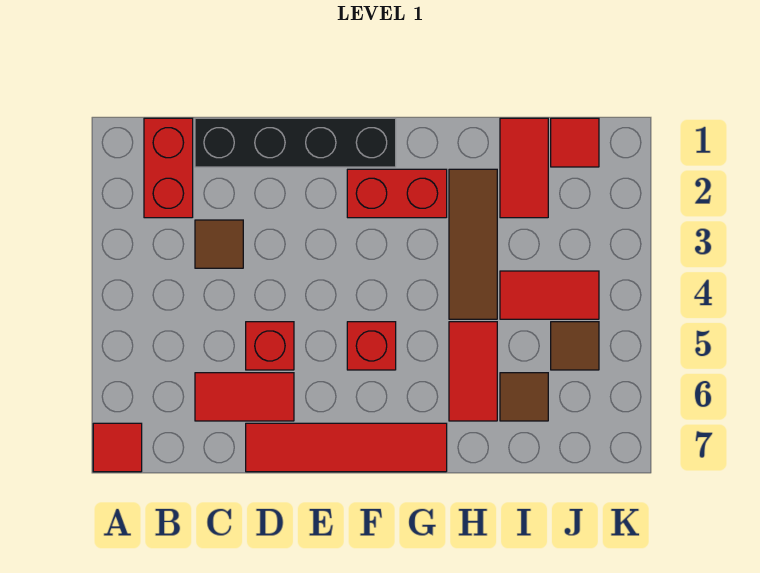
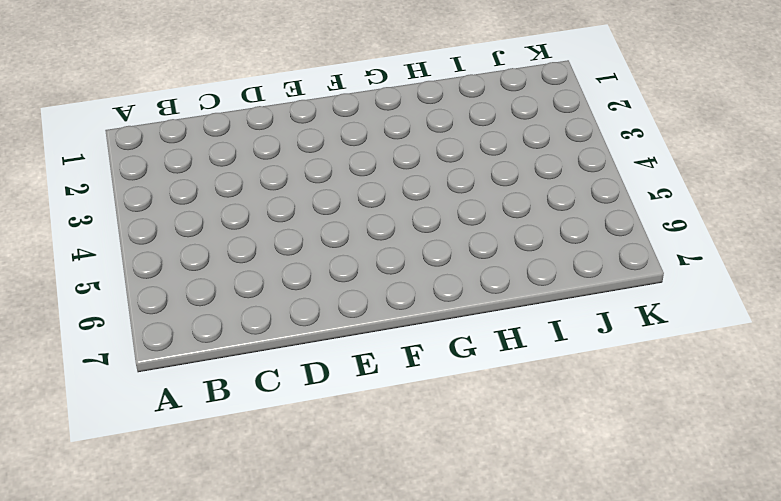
none -> red tile A7 level 1
none -> red brick B1:B2 level 1
none -> black brick C1:F1 level 1

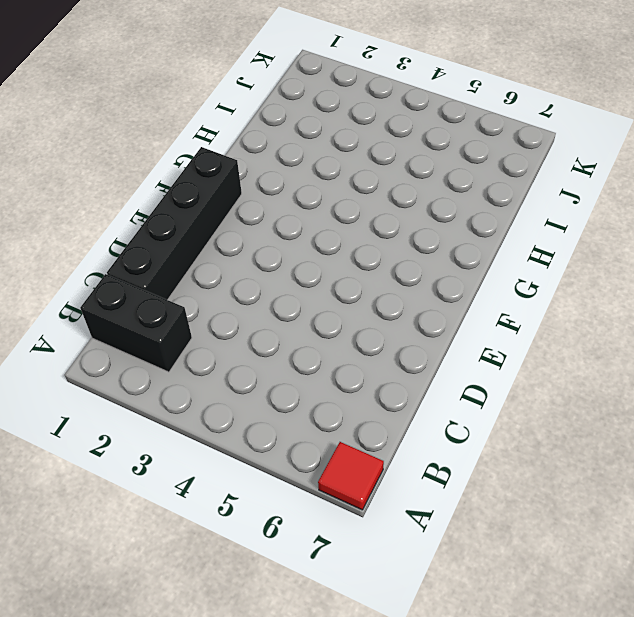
black brick B1:B2 level 1 -> red brick B1:B2 level 1
none -> brown tile C3 level 1
none -> red tile C6:D6 level 1
none -> red brick D5 level 1

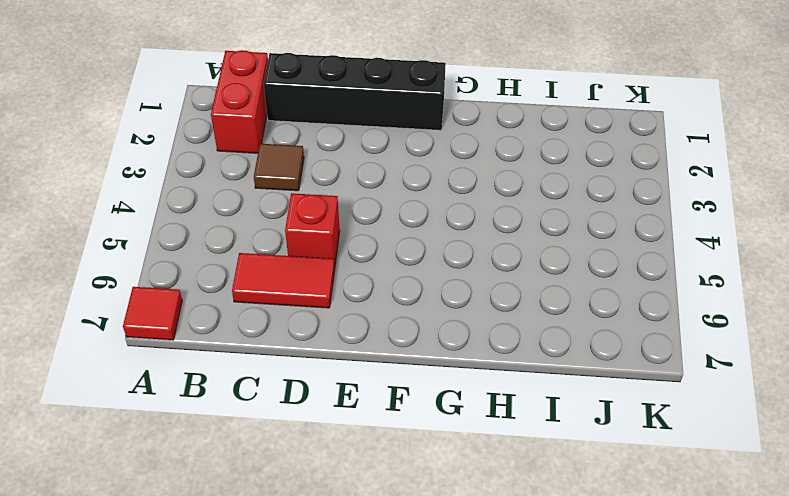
none -> red tile D7:G7 level 1
none -> red brick F2:G2 level 1
none -> red brick F5 level 1

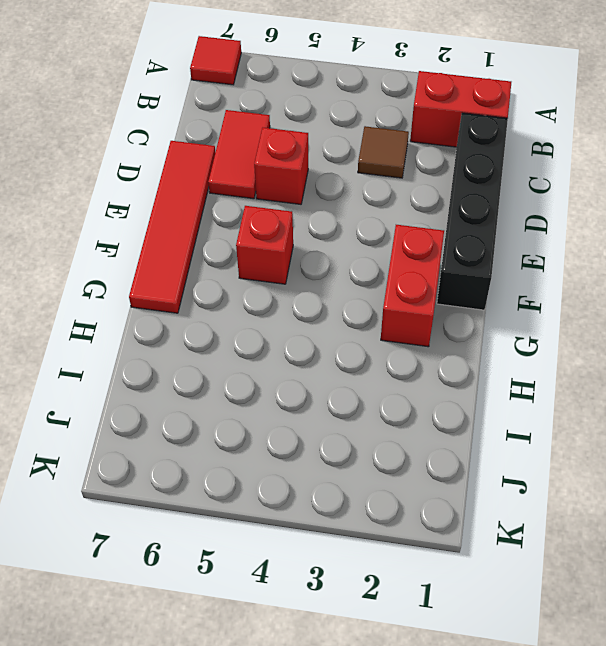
none -> brown tile H2:H4 level 1
none -> red tile H5:H6 level 1
none -> red tile I1:I2 level 1

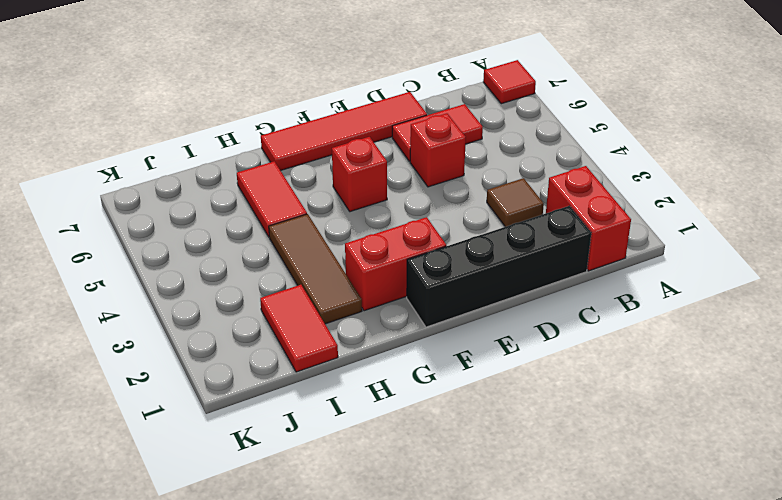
none -> red tile I4:J4 level 1
none -> brown tile I6 level 1
none -> red tile J1 level 1

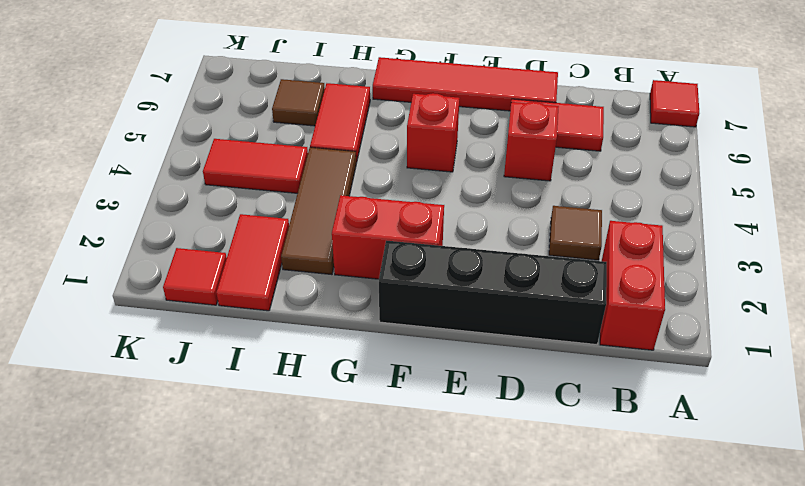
none -> brown tile J5 level 1

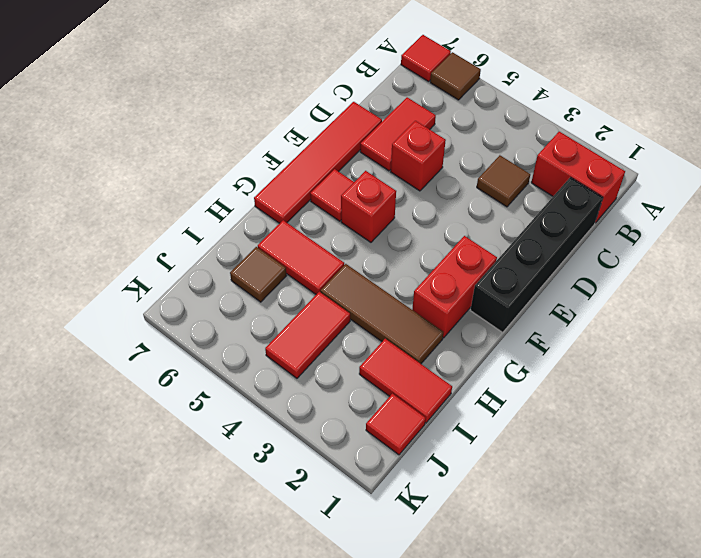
brown tile A6 level 1 -> brown tile J5 level 1
red tile F6 level 1 -> none

